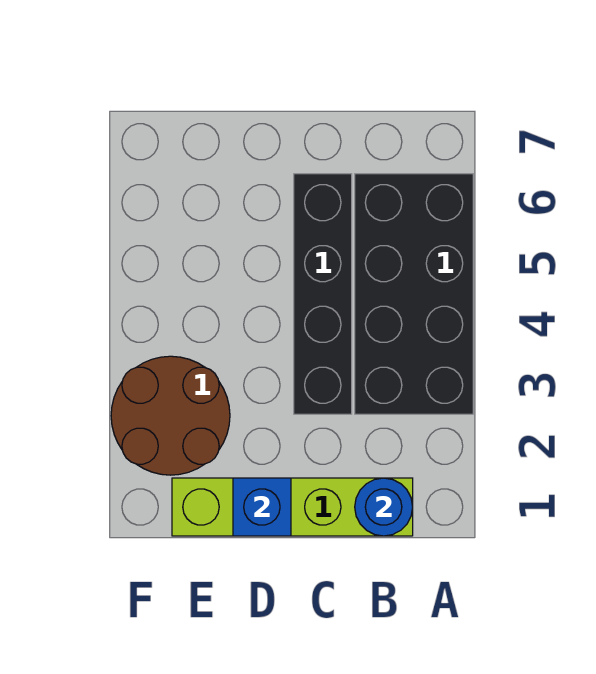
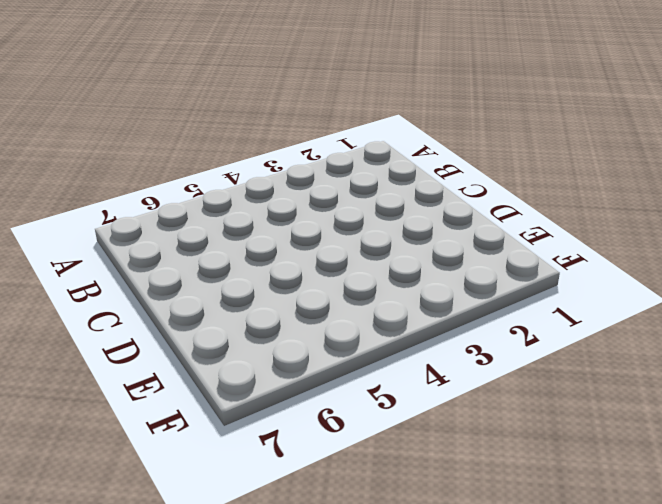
none -> black brick A3:B6 level 1
none -> lime brick B1:E1 level 1

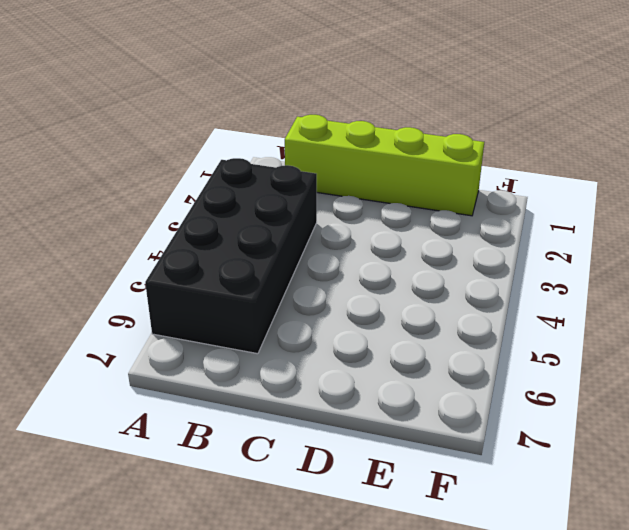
none -> black brick C3:C6 level 1
none -> brown round brick E2:F3 level 1

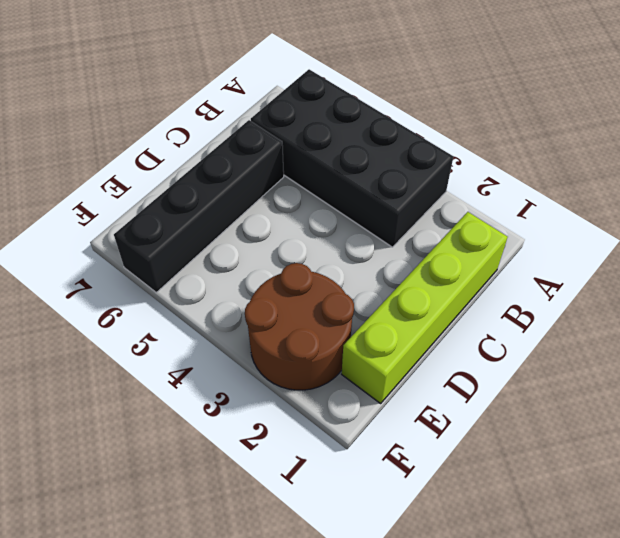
black brick C6:F6 level 1 -> black brick C3:C6 level 1
none -> blue round brick B1 level 2
none -> blue brick D1 level 2

